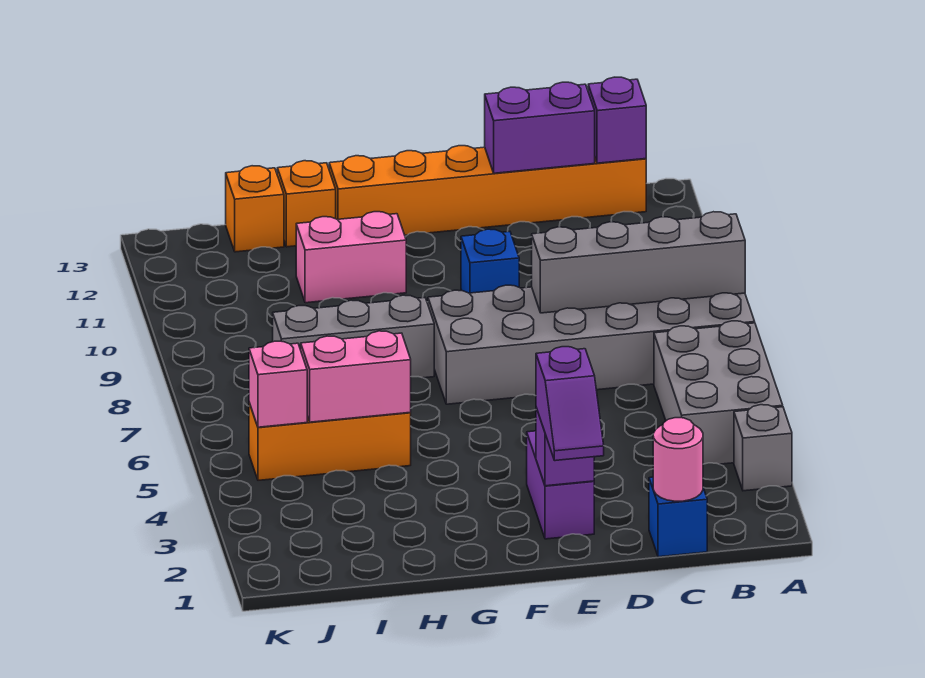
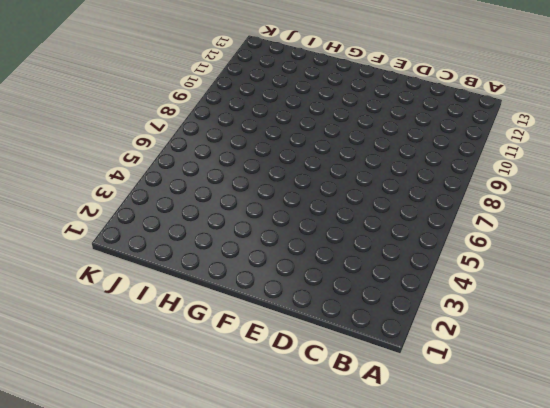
none -> grey brick A3 level 1
none -> grey brick A4:B6 level 1
none -> grey brick A7:F8 level 1

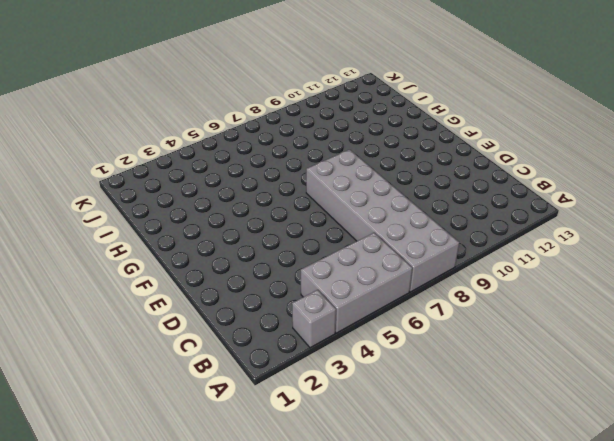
none -> orange brick B13:G13 level 1
none -> blue brick C1 level 1
none -> purple brick E2:E3 level 1

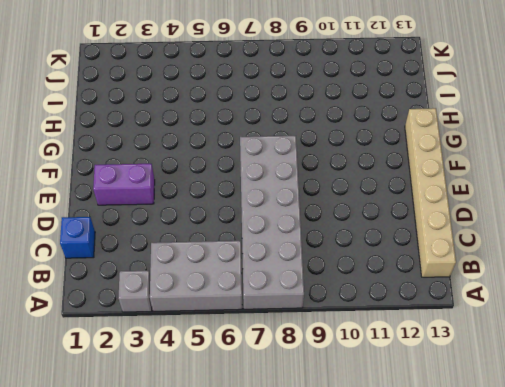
tan brick B13:G13 level 1 -> orange brick B13:G13 level 1
none -> blue brick E10 level 1
none -> grey brick G8:I8 level 1
none -> pink brick G11:H11 level 1

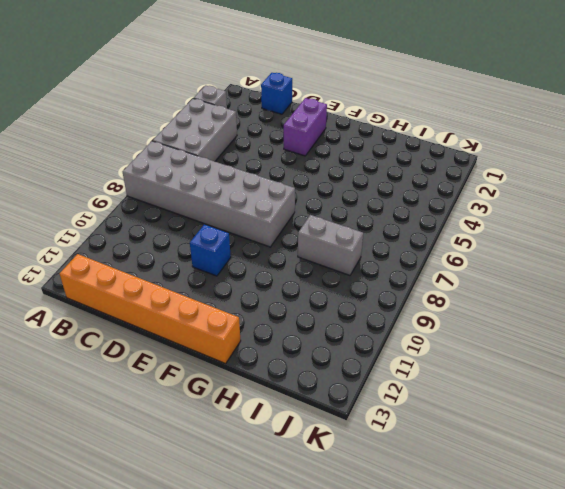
grey brick H8:I8 level 1 -> grey brick G8:I8 level 1
none -> pink brick G11:H11 level 1
none -> orange brick H5:J5 level 1
none -> orange brick H13 level 1

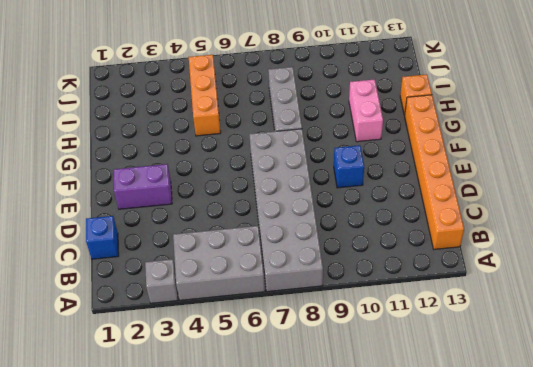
none -> orange brick I13 level 1
none -> grey brick A8:D8 level 2
none -> purple brick B13 level 2

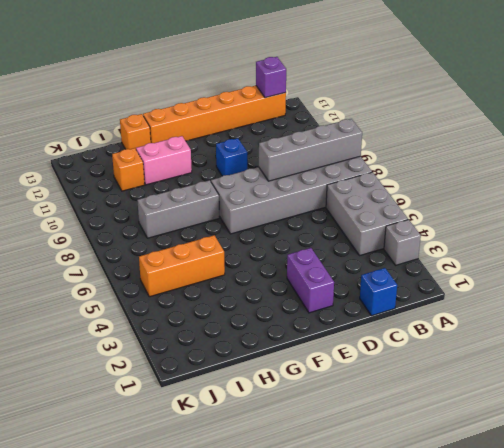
orange brick I11 level 1 -> orange brick I13 level 1
none -> pink round brick C1 level 2
none -> purple brick C13:D13 level 2
none -> purple brick E2 level 2

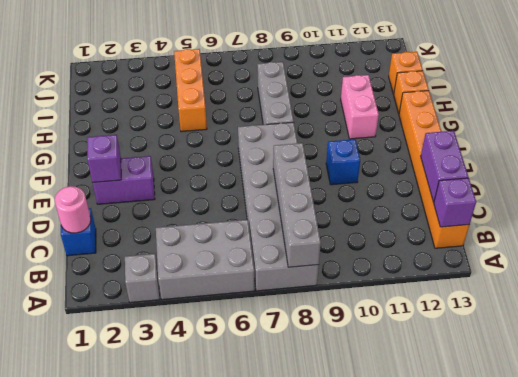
none -> pink brick H5:I5 level 2
none -> pink brick J5 level 2
none -> purple slope E1:E2 level 3 top 2

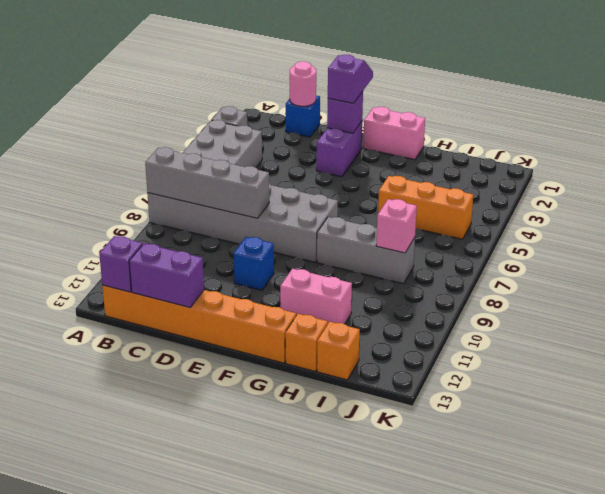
pink brick F1:G1 level 1 -> pink brick H5:I5 level 2
pink brick I8 level 2 -> pink brick J5 level 2

